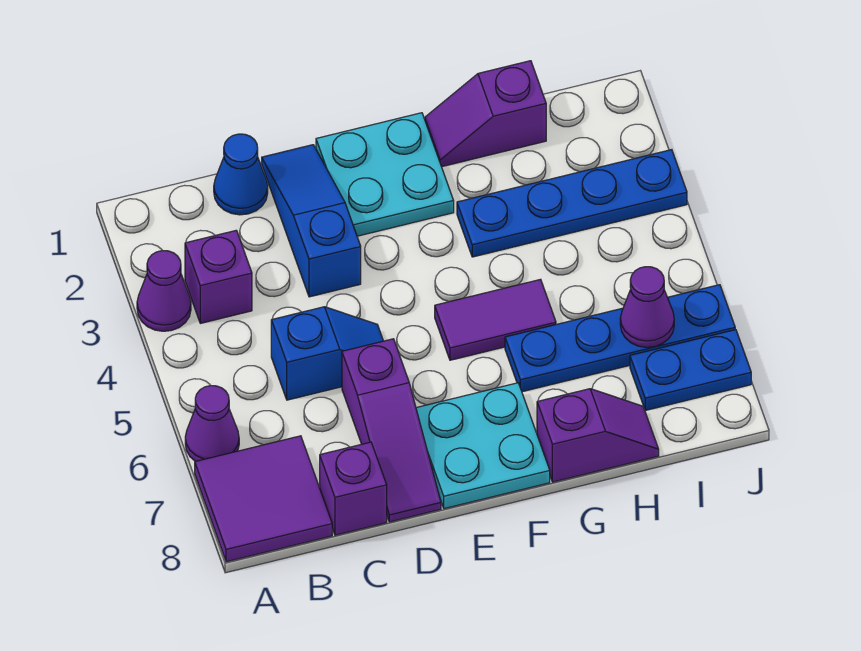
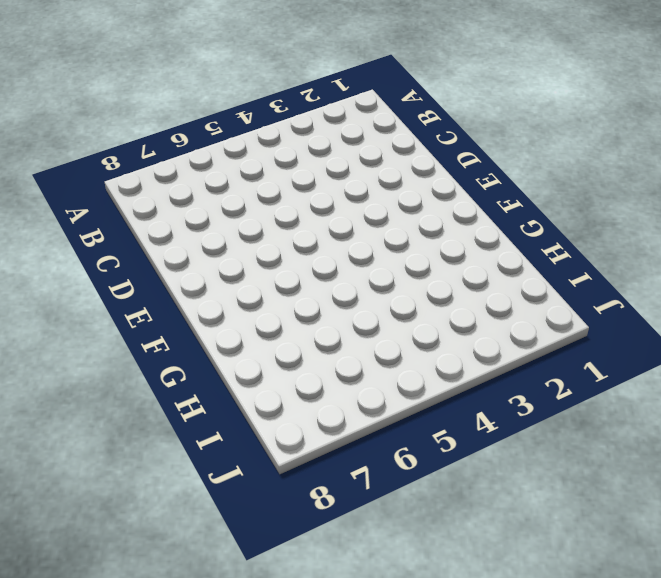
none -> purple cone A3 level 1
none -> purple cone A6 level 1
none -> purple tile A7:B8 level 1

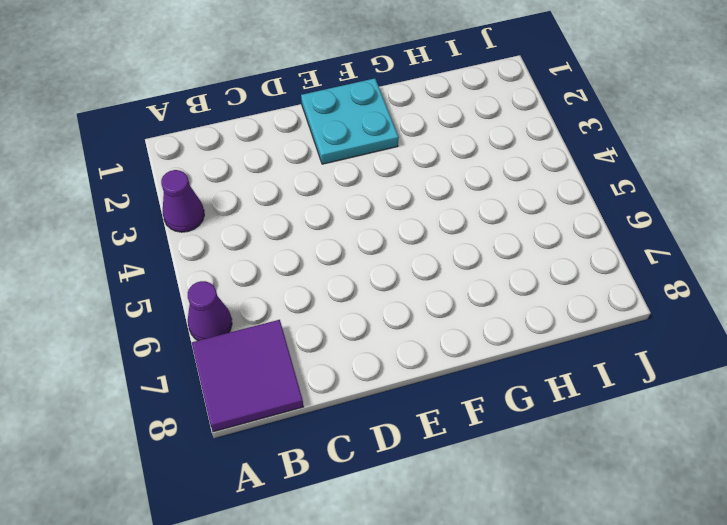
none -> purple brick B3 level 1
none -> blue cone C1 level 1
none -> blue slope C5:D5 level 1 top C

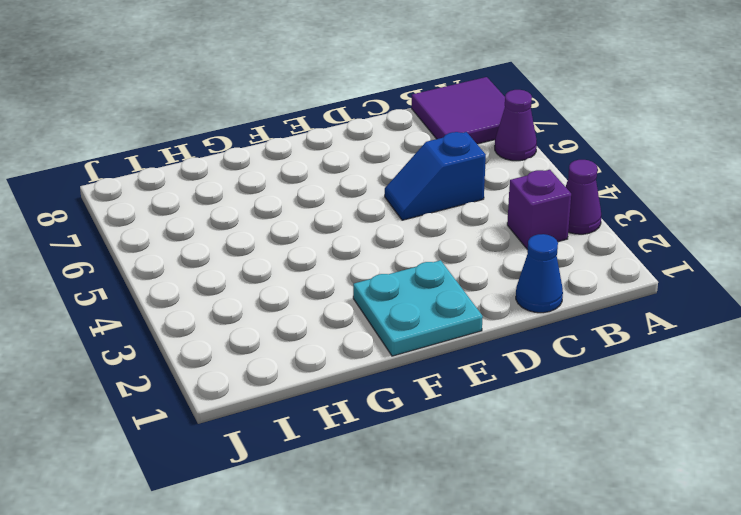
none -> purple brick C8 level 1
none -> blue slope D1:D3 level 1 top 3
none -> purple slope D6:D8 level 1 top 6

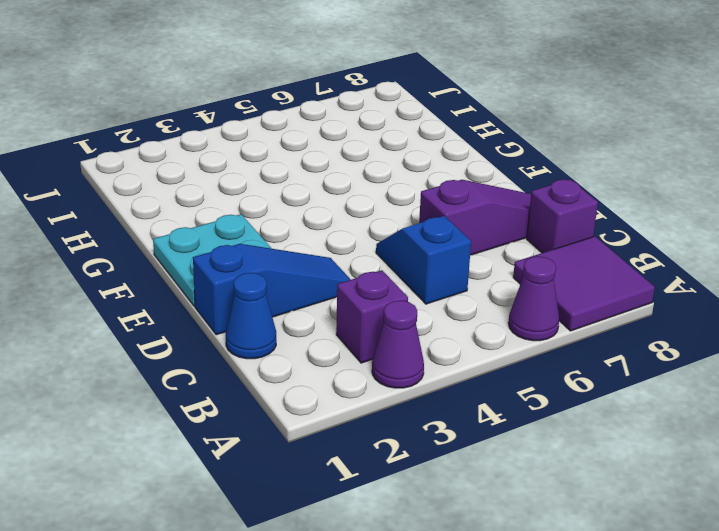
blue slope D1:D3 level 1 top 1 -> blue slope D1:D3 level 1 top 3
none -> cyan plate E7:F8 level 1
none -> purple tile F5:G5 level 1
none -> purple slope G1:H1 level 1 top H

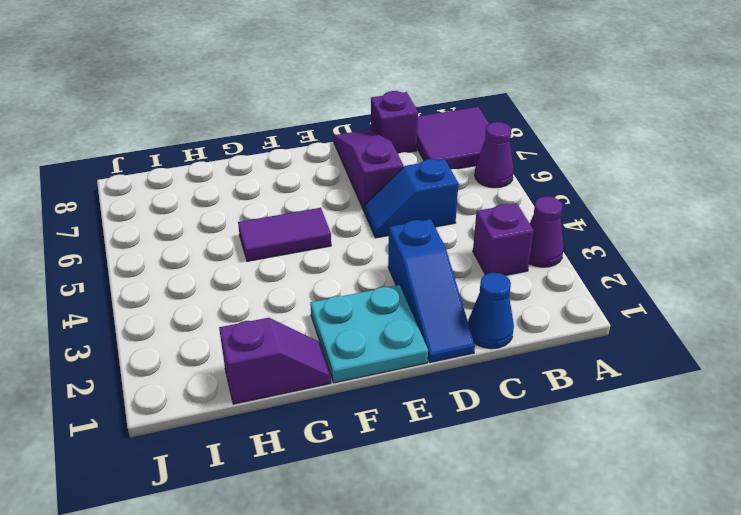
none -> cyan plate E7:F8 level 1
none -> blue plate G3:J3 level 1
none -> blue plate G6:J6 level 1

